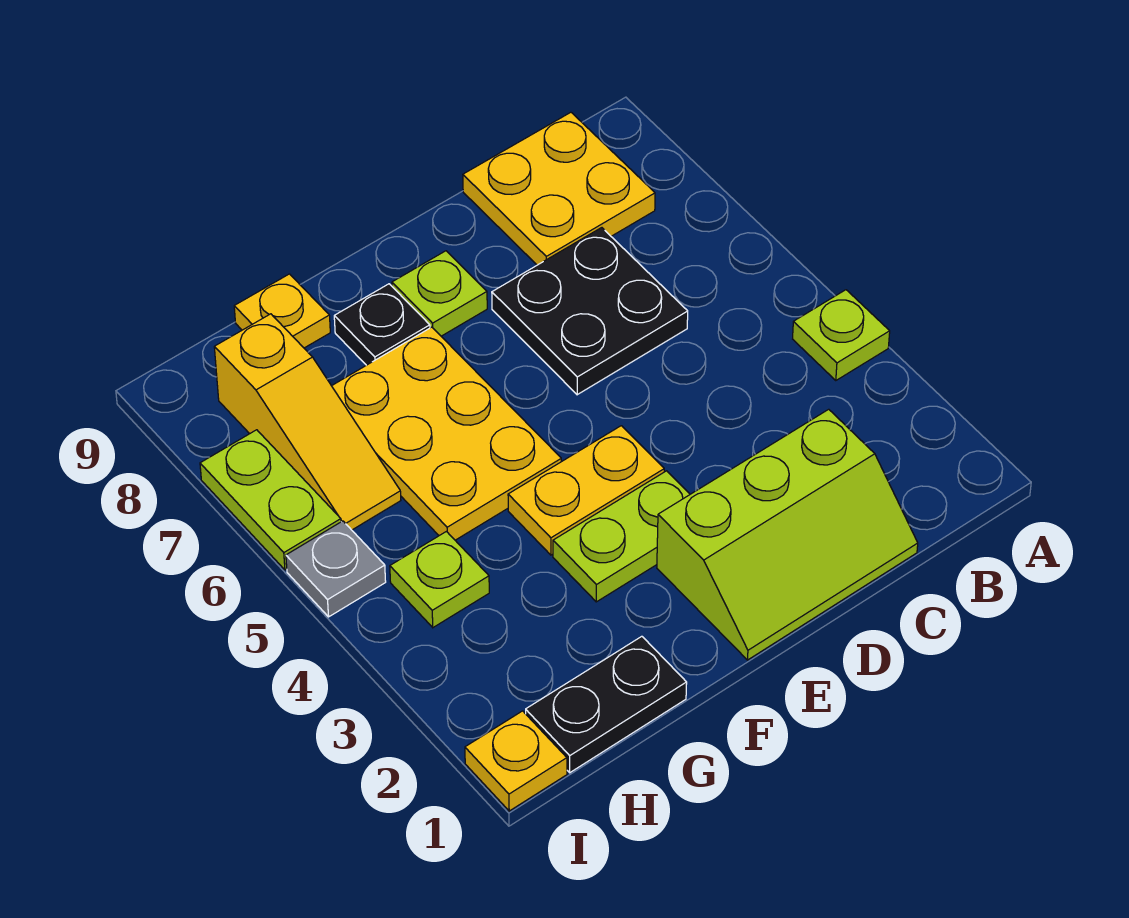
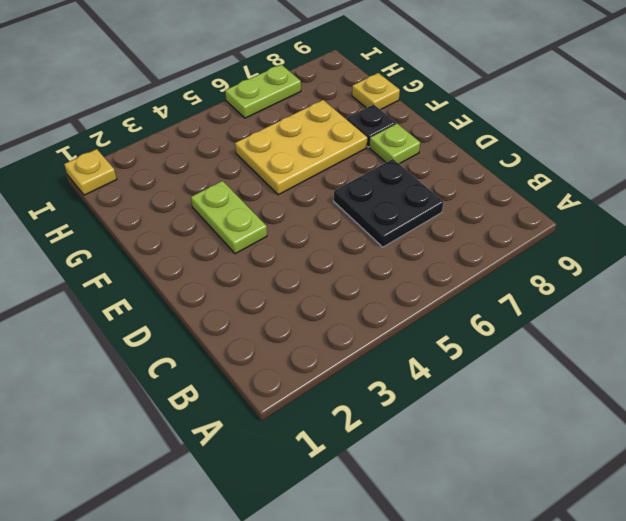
none -> lime plate A4 level 1
none -> yellow plate B8:C9 level 1
none -> lime slope C1:E2 level 1 top 2

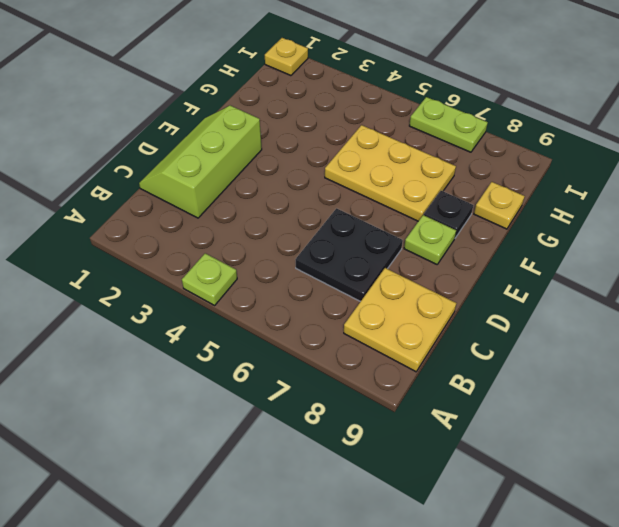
none -> lime plate E3:F3 level 1
none -> yellow plate E4:F4 level 1
none -> black plate G1:H1 level 1

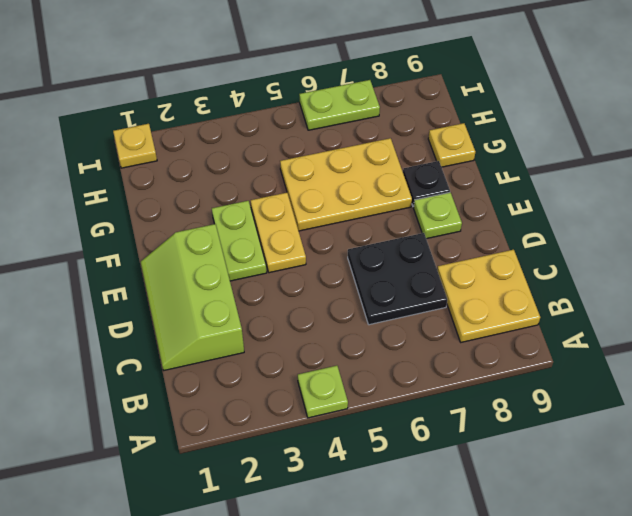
none -> black plate G1:H1 level 1
none -> lime plate H4 level 1
none -> yellow slope H6:H8 level 1 top 8

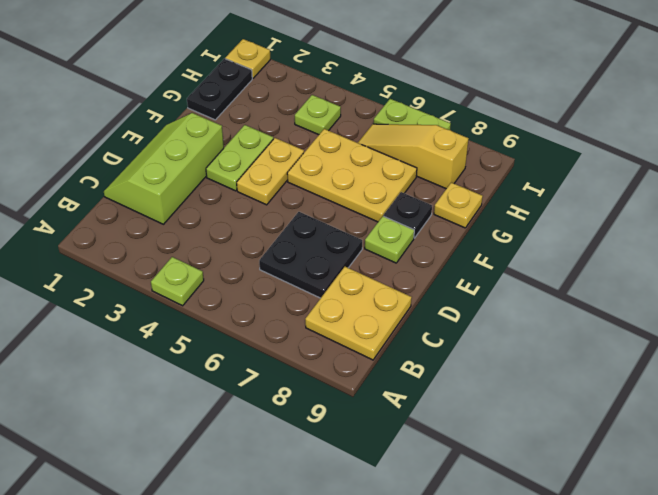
none -> grey plate I5 level 1

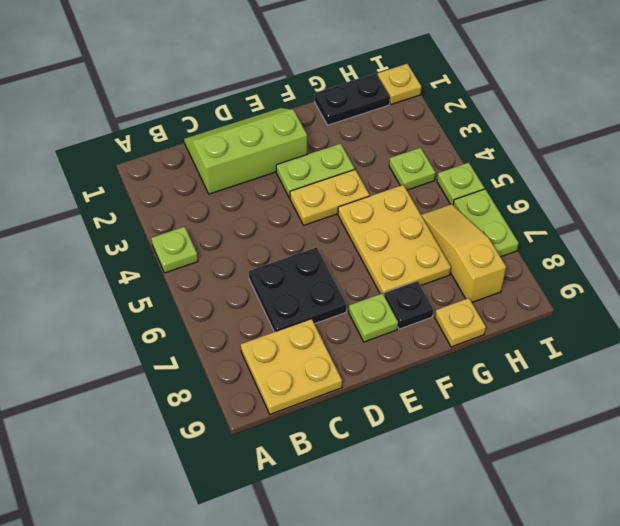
lime plate I5 level 1 -> grey plate I5 level 1

